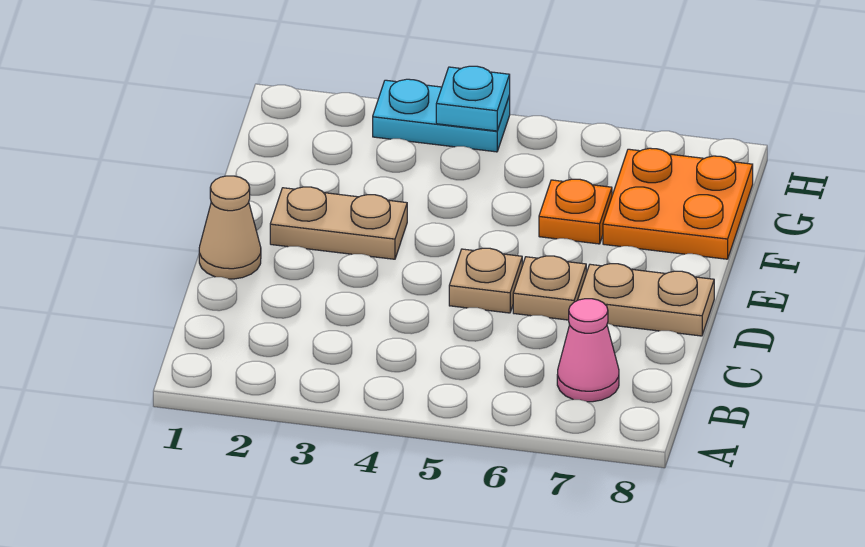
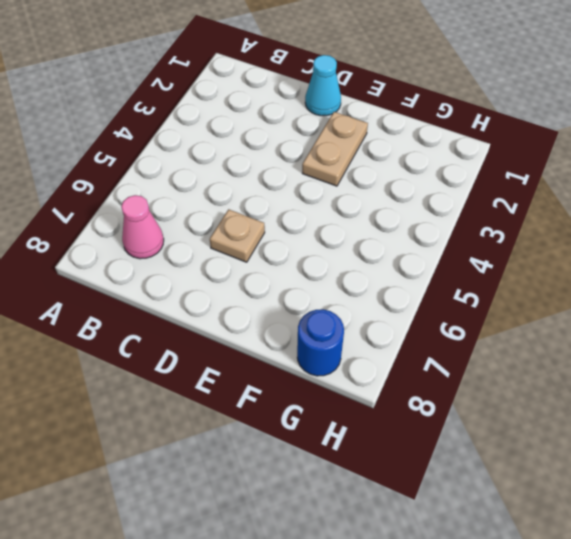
cyan cone D1 level 1 -> tan cone D1 level 1
blue round brick G8 level 1 -> orange plate F7:G8 level 1
none -> tan plate D5 level 1
none -> tan plate D7:D8 level 1

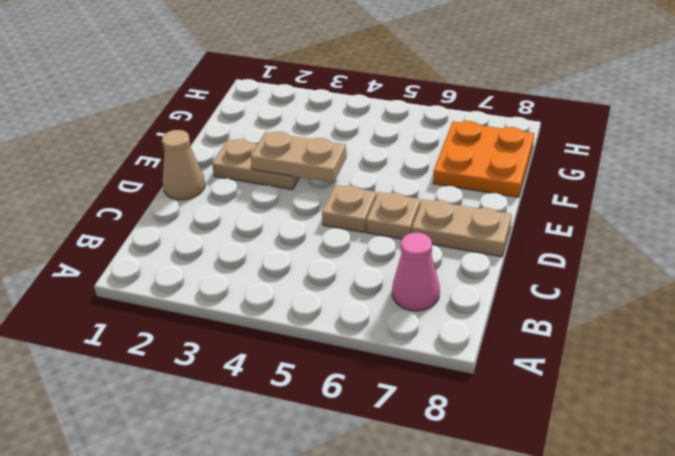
tan plate E3:E4 level 2 -> none
none -> orange plate F6 level 1
none -> cyan plate H3:H4 level 1

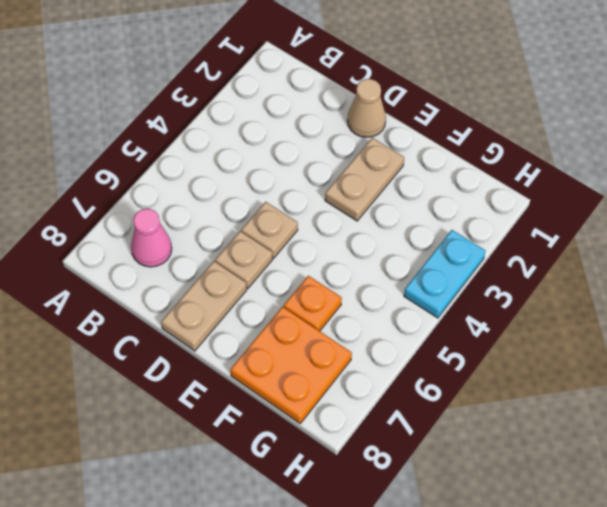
none -> cyan plate H4 level 2

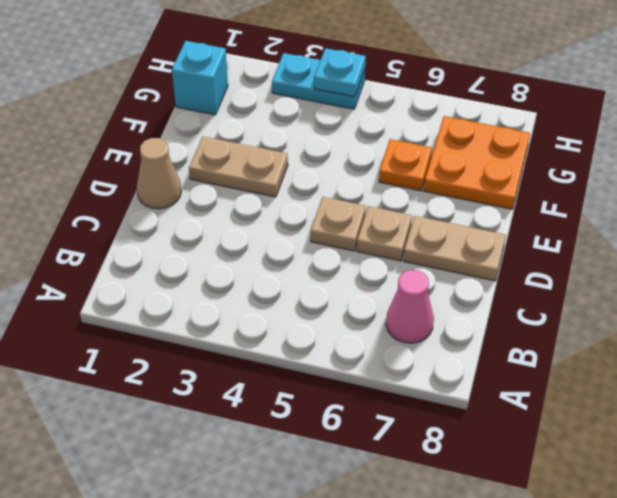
cyan brick G1 level 1 -> none

